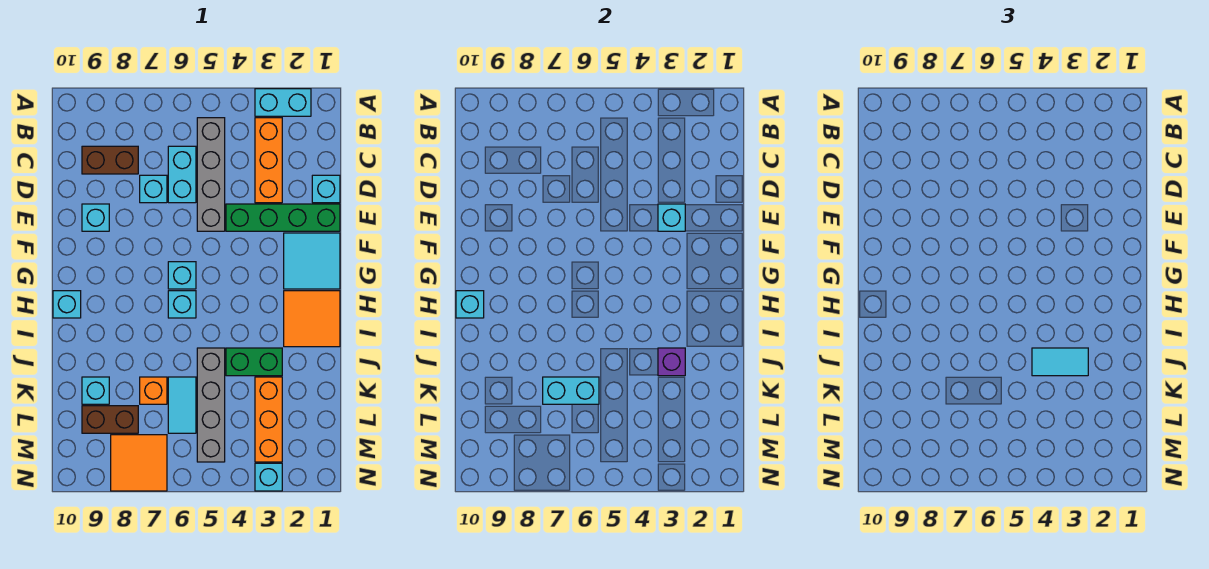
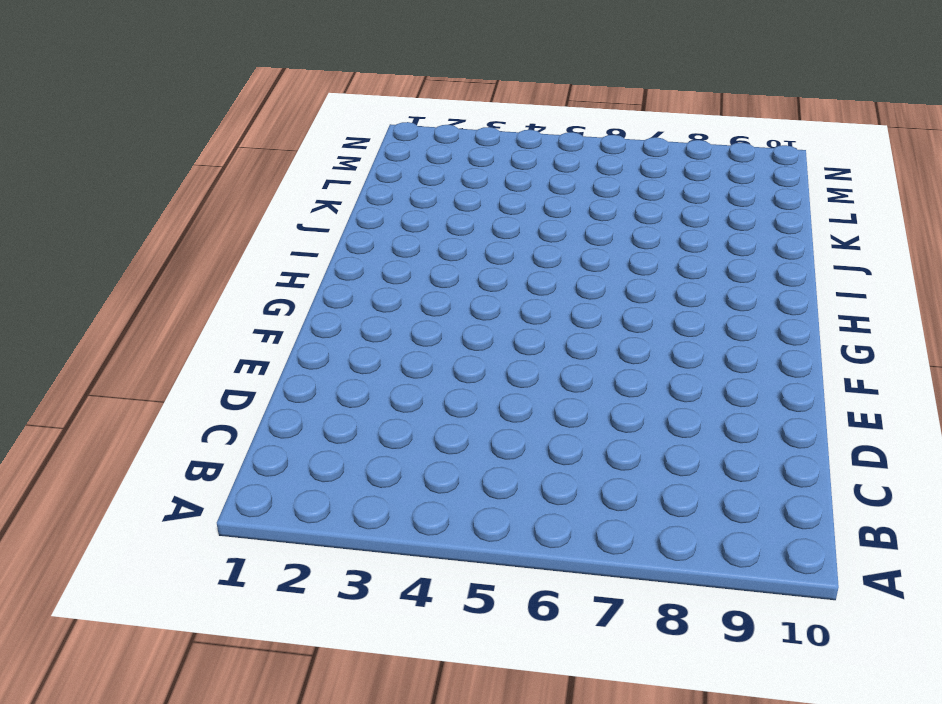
none -> cyan brick A2:A3 level 1
none -> orange brick B3:D3 level 1
none -> grey brick B5:E5 level 1

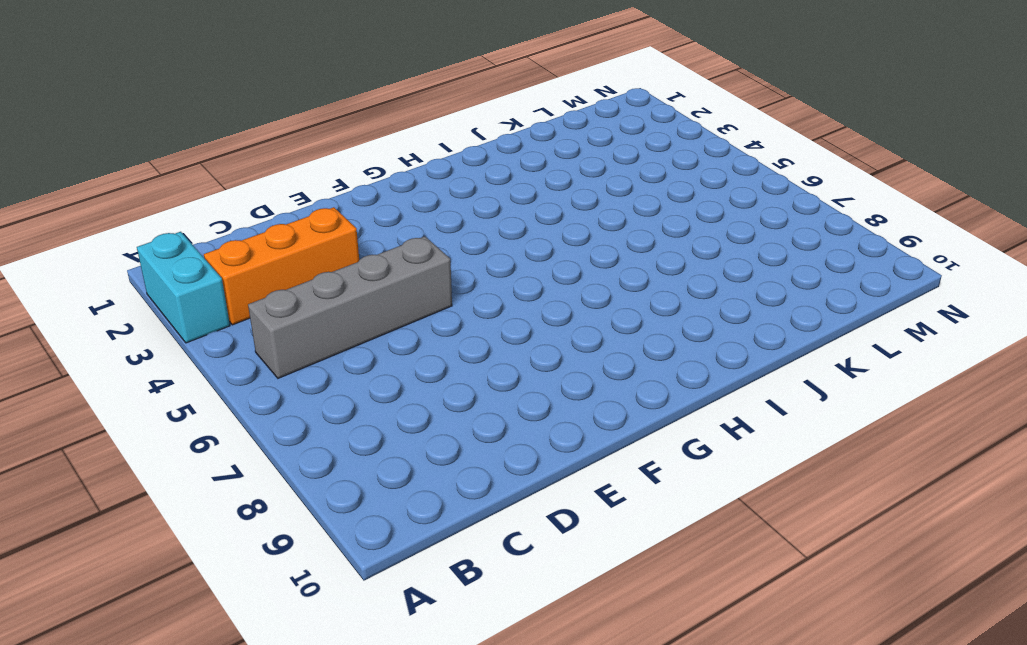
none -> cyan brick C6:D6 level 1
none -> brown brick C8:C9 level 1
none -> cyan brick D1 level 1

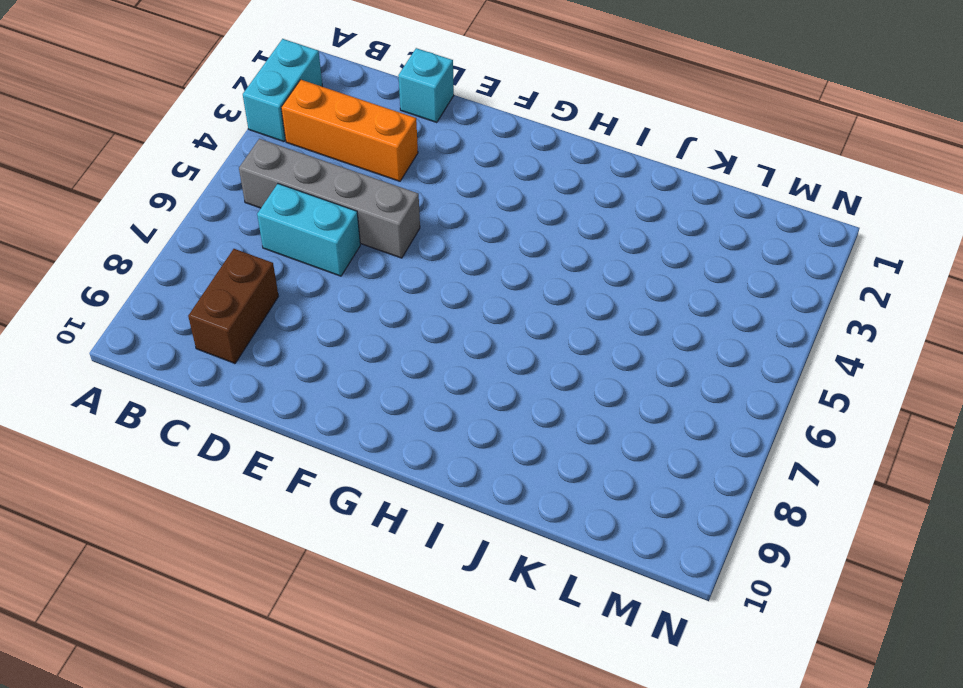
none -> cyan brick D7 level 1
none -> green brick E1:E4 level 1
none -> cyan brick E9 level 1

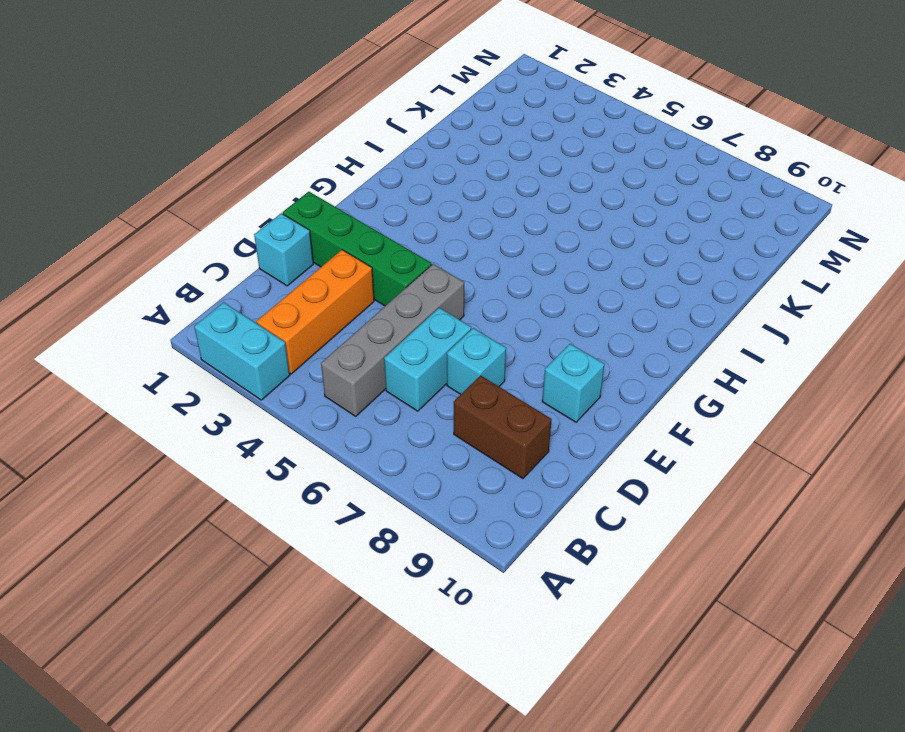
none -> cyan tile F1:G2 level 1
none -> cyan brick G6 level 1
none -> orange tile H1:I2 level 1

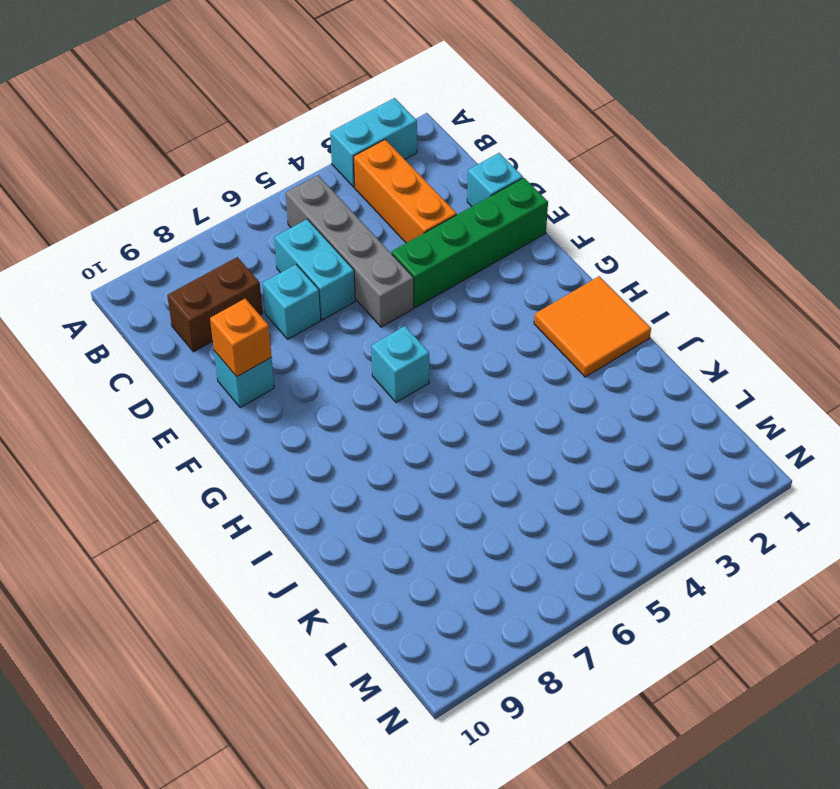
orange brick E9 level 2 -> orange brick K7 level 1
none -> cyan tile F1:G2 level 1
none -> cyan brick H6 level 1
none -> cyan brick H10 level 1

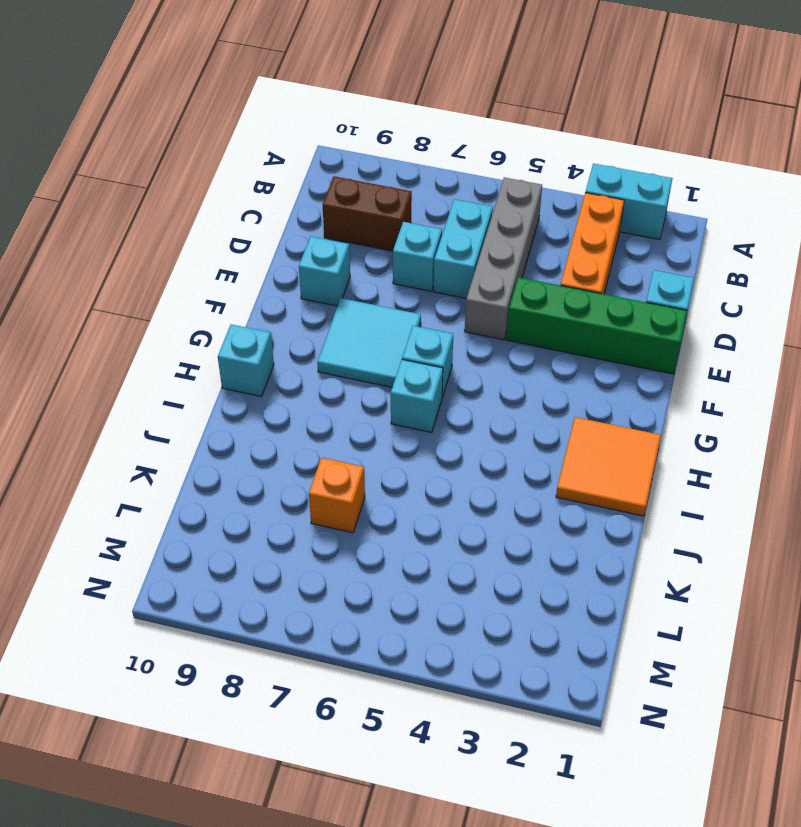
cyan tile F7:G8 level 1 -> cyan tile F1:G2 level 1
none -> green brick J3:J4 level 1
none -> grey brick J5:M5 level 1
none -> orange brick K3:M3 level 1

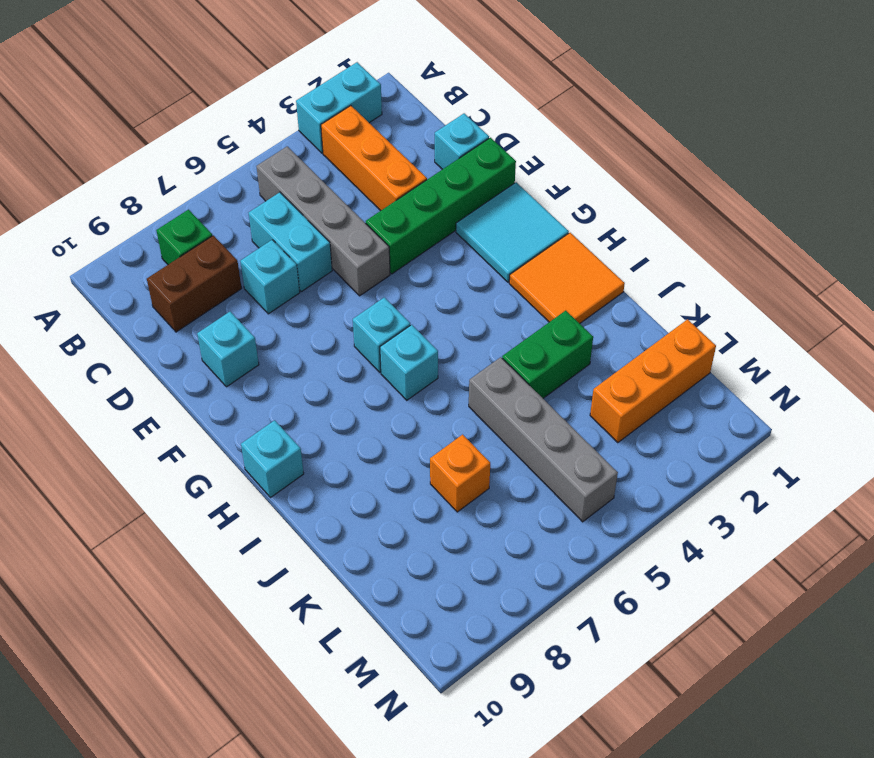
green brick B8 level 1 -> none
orange brick L1:L3 level 1 -> orange brick K3:M3 level 1
none -> cyan tile K6:L6 level 1
none -> cyan brick K9 level 1
none -> brown brick L8:L9 level 1

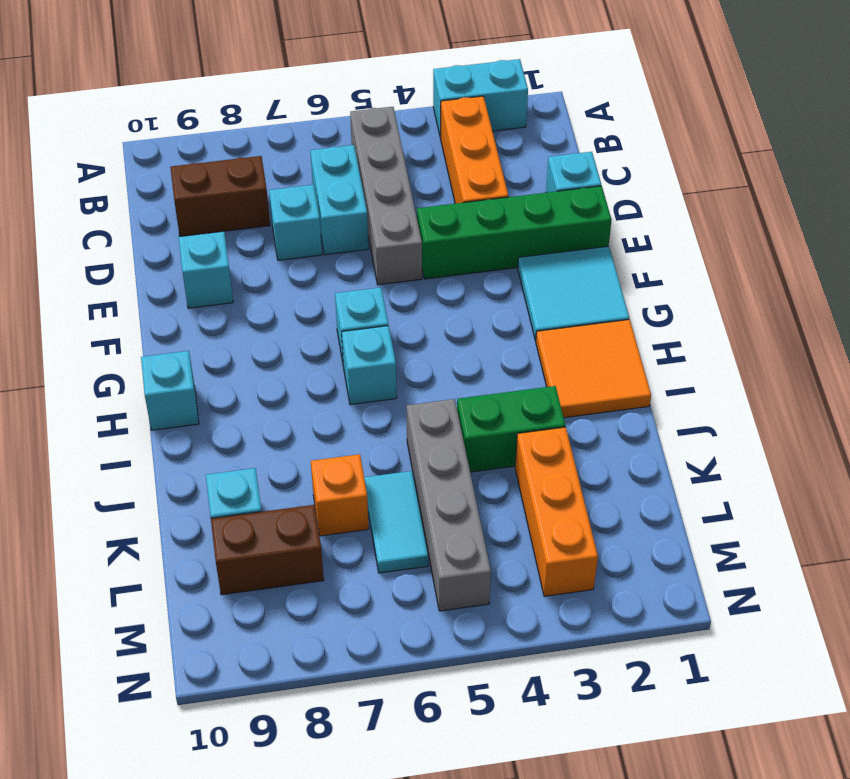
none -> orange tile M7:N8 level 1
none -> cyan brick N3 level 1
none -> cyan brick E3 level 2

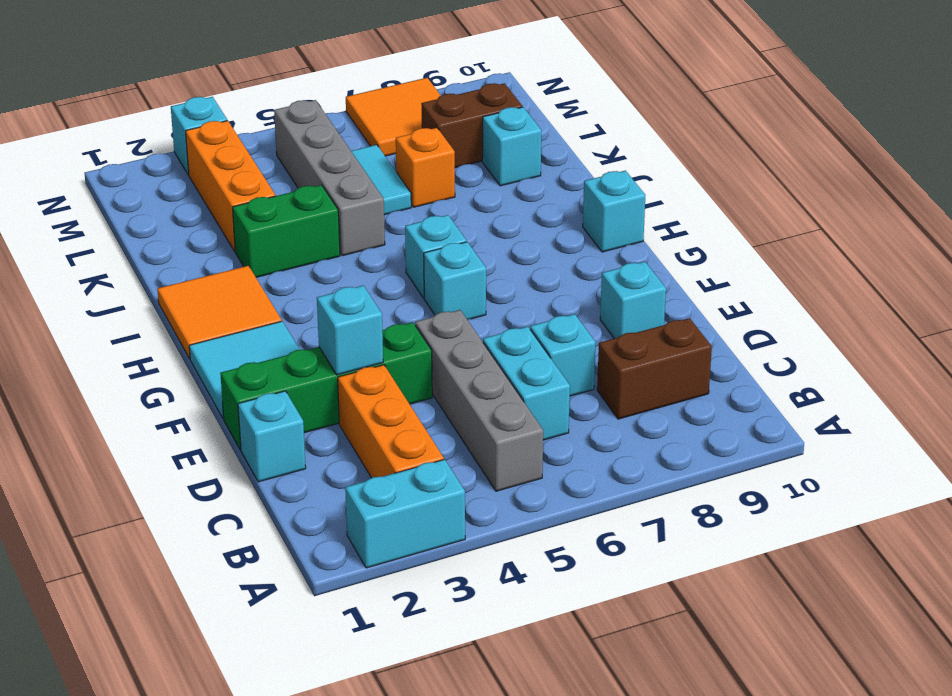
none -> cyan brick H10 level 2
none -> purple brick J3 level 2
none -> cyan brick K6:K7 level 2

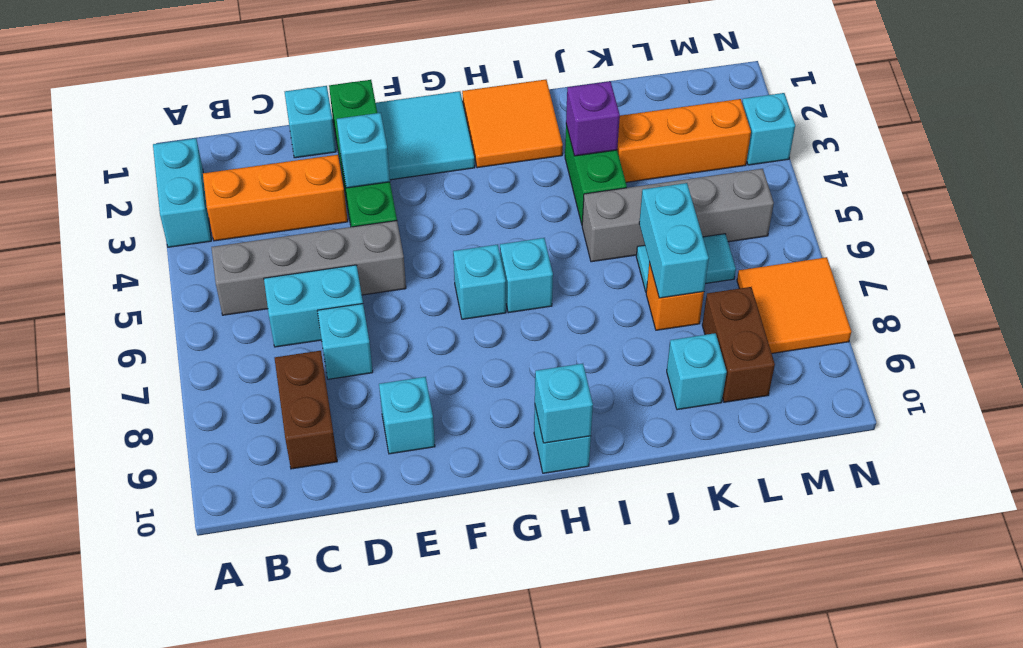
none -> cyan tile J3:J4 level 3

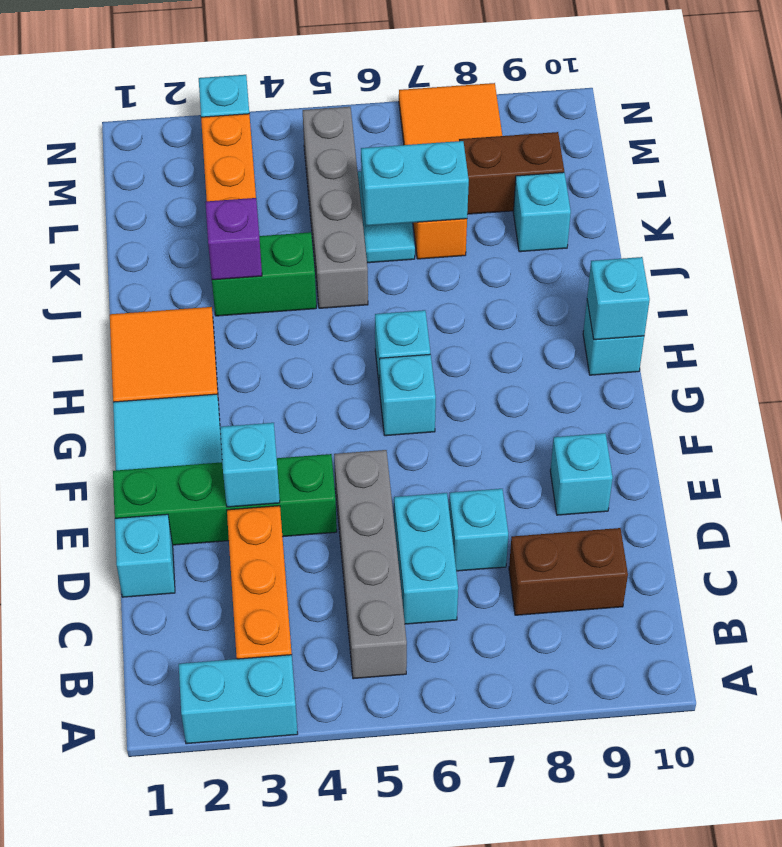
none -> cyan tile J3:J4 level 3

